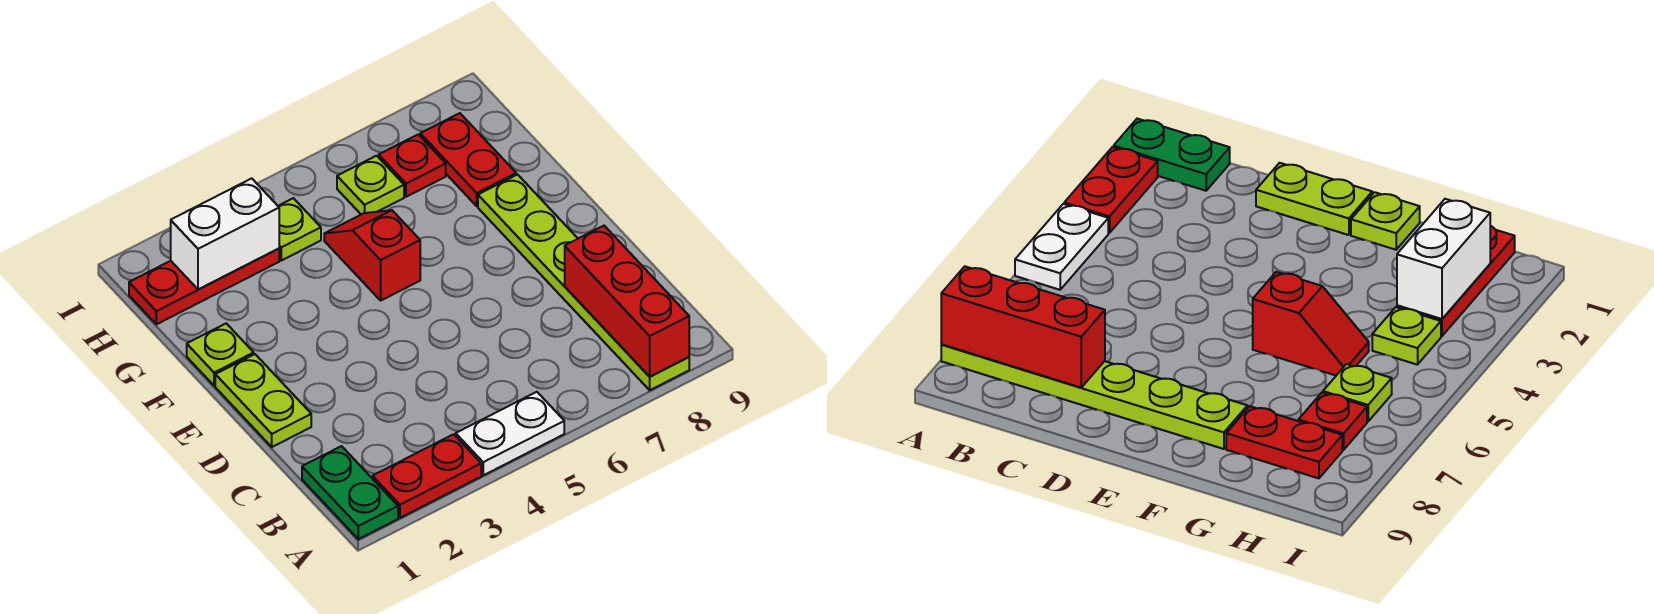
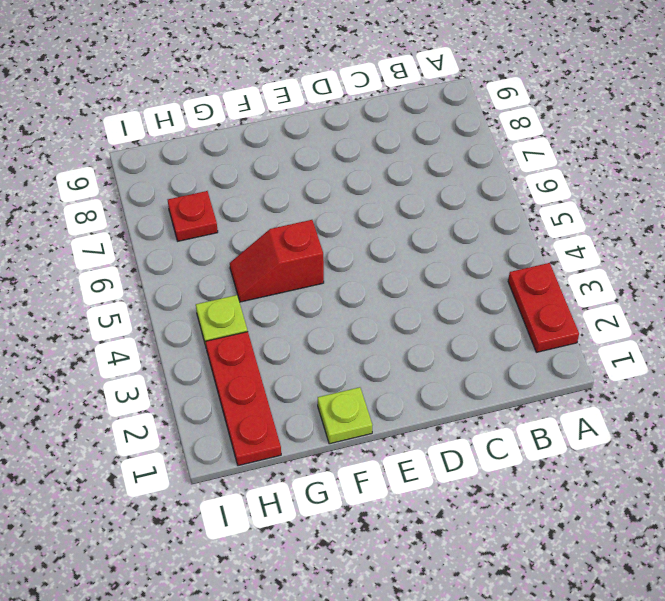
none -> green plate A1:B1 level 1
none -> white plate A4:A5 level 1
none -> lime plate A8:F8 level 1

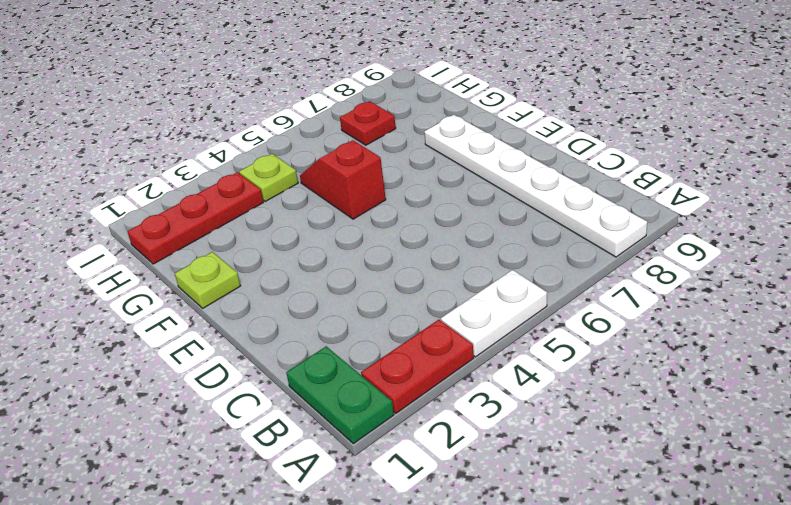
white plate A8:F8 level 1 -> lime plate A8:F8 level 1
none -> lime plate D1:E1 level 1
none -> red plate G8:H8 level 1
none -> lime plate H6 level 1

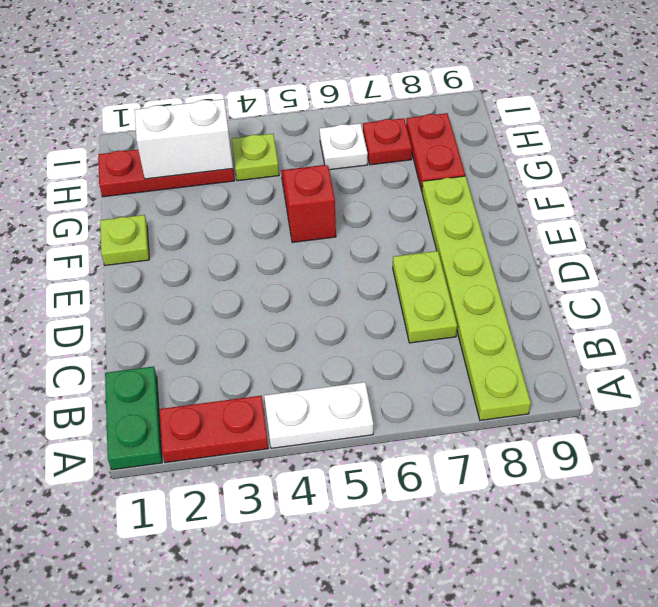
lime plate C7:D7 level 1 -> lime plate D1:E1 level 1
white plate H6 level 1 -> lime plate H6 level 1
none -> red brick A8:C8 level 2

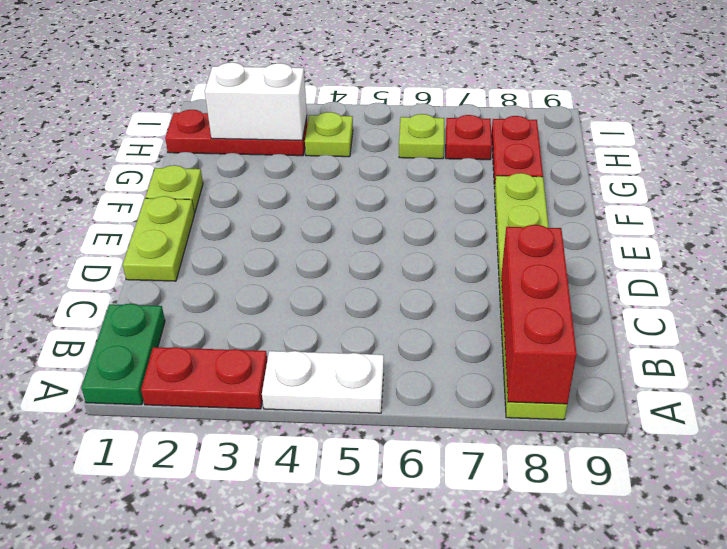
none -> red slope F5:G5 level 1 top F

